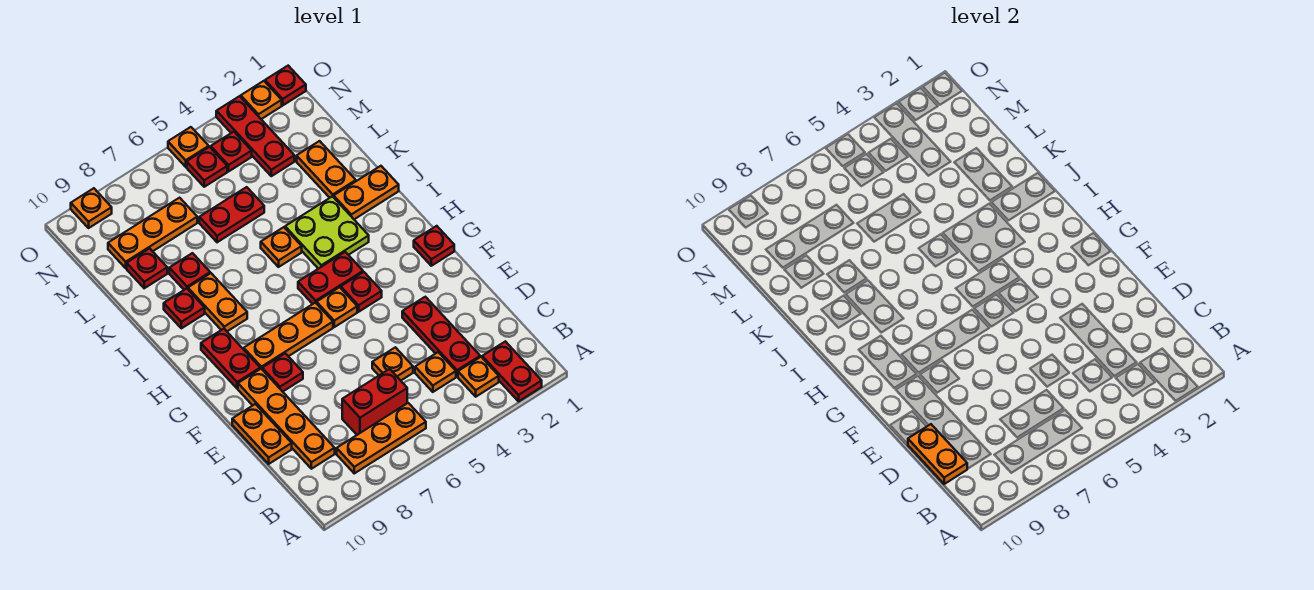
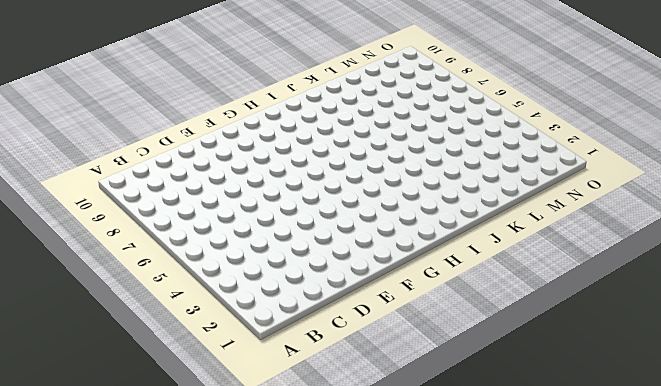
none -> red plate A2:B2 level 1
none -> orange plate B3 level 1
none -> orange plate B6:B8 level 1
none -> red plate C3:E3 level 1

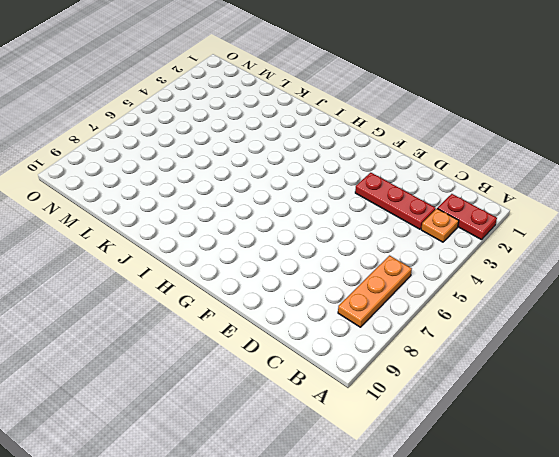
none -> orange plate C4 level 1
none -> red brick C6:C7 level 1
none -> orange plate C9:F9 level 1
none -> orange plate D5 level 1

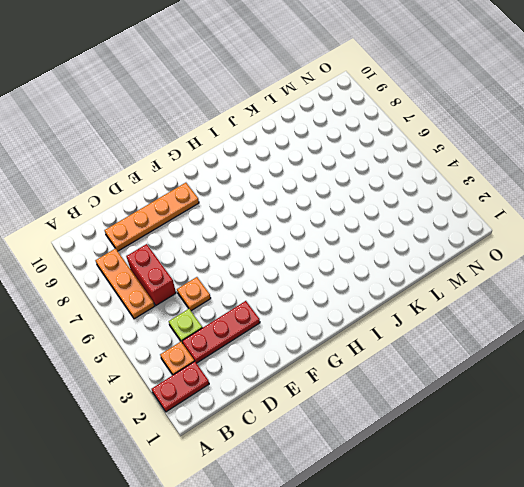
lime plate C4 level 1 -> orange plate C4 level 1
none -> orange plate D10:E10 level 1
none -> red plate F8 level 1
none -> red plate G1 level 1
none -> red plate G4 level 1

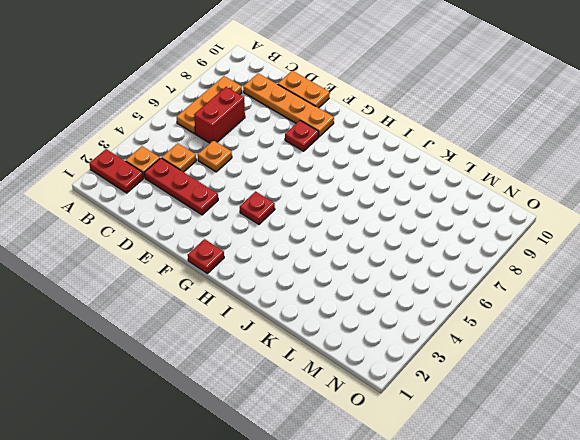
none -> orange plate G5 level 1
none -> orange plate G6:G8 level 1
none -> red plate G9:H9 level 1
none -> red plate H4:H5 level 1

